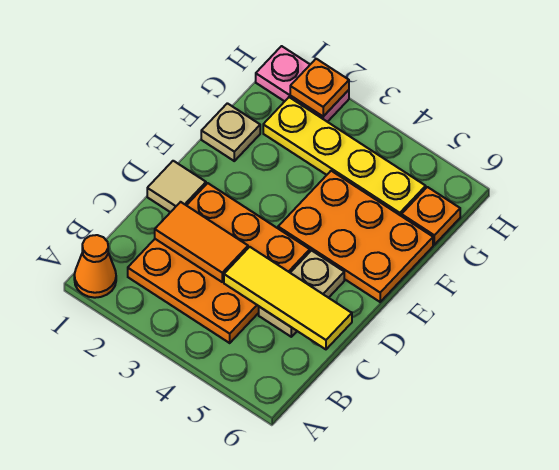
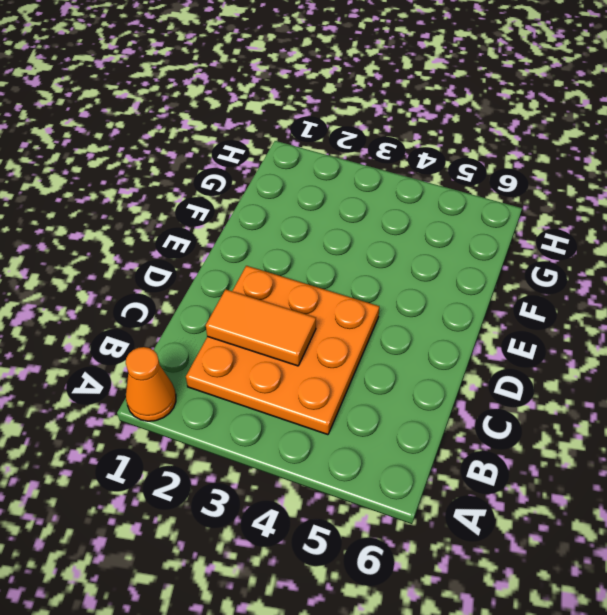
none -> tan plate C5:D5 level 1
none -> tan tile D1 level 1
none -> orange plate E4:F6 level 1

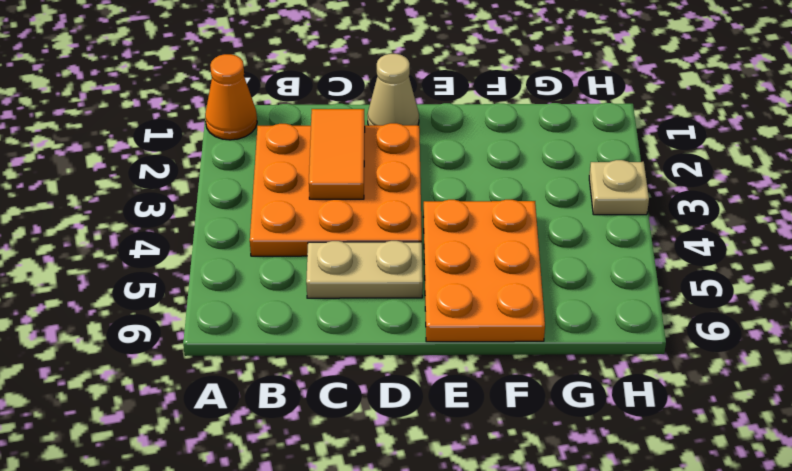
tan cone D1 level 1 -> tan tile D1 level 1
tan plate H3 level 1 -> tan plate F1 level 1
none -> yellow plate G2:G5 level 1
none -> orange plate G6 level 1
none -> pink plate H1:H2 level 1

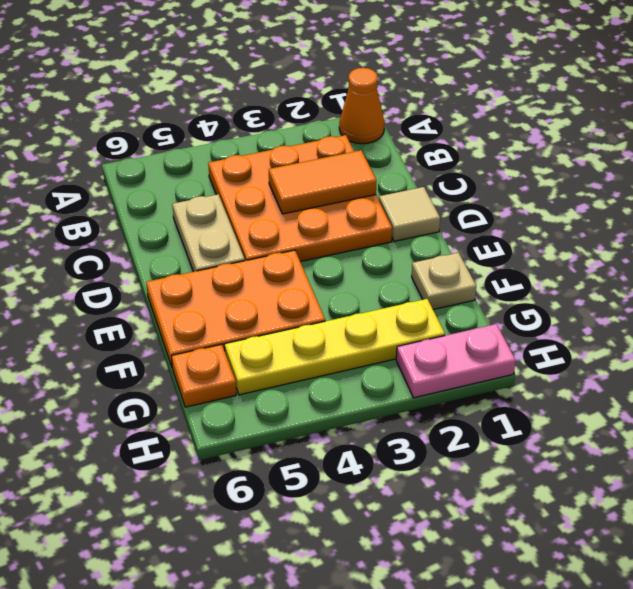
none -> yellow tile C4:C6 level 2
none -> orange plate H2 level 2

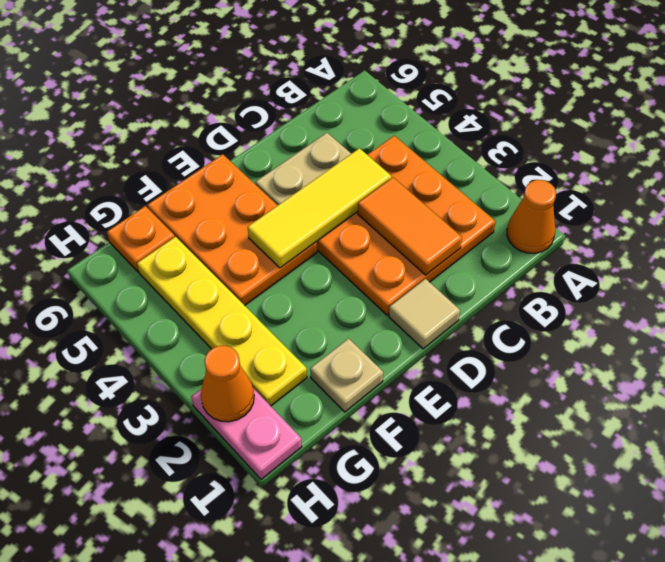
yellow tile C4:E4 level 2 -> yellow tile C4:C6 level 2
orange cone H2 level 2 -> orange plate H2 level 2

